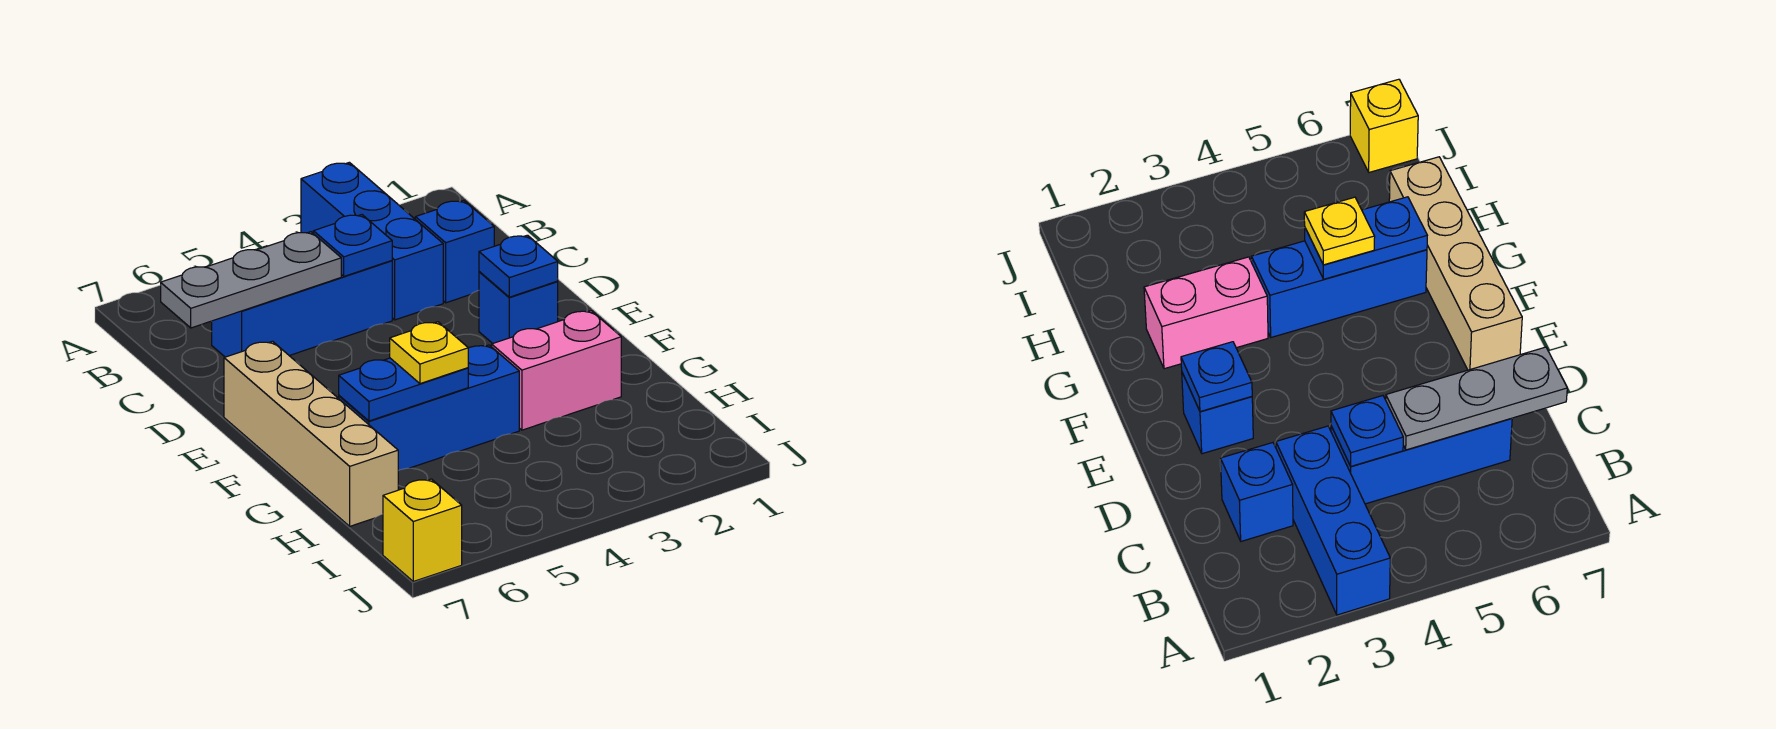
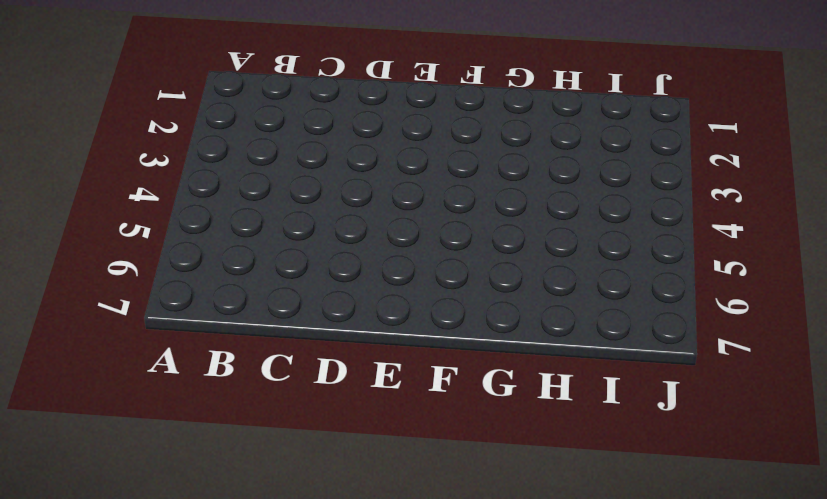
none -> blue brick A3:C3 level 1
none -> blue brick C2 level 1
none -> blue brick C4:C6 level 1

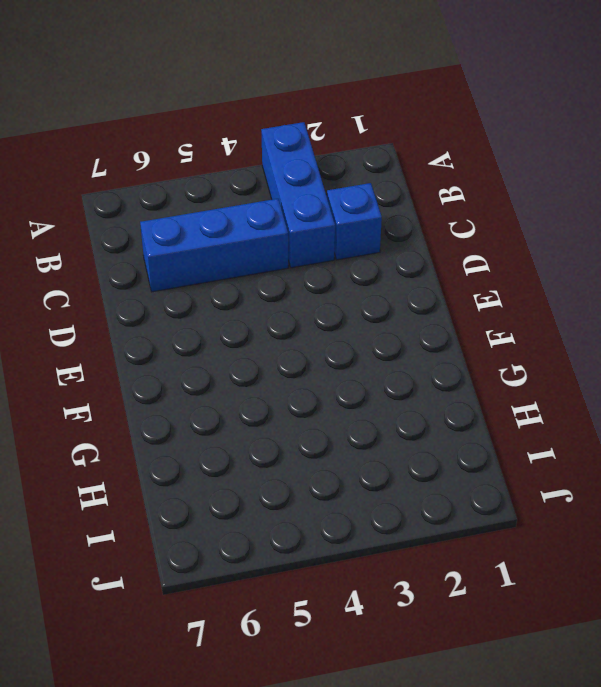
none -> blue brick E2 level 1
none -> tan brick E7:H7 level 1
none -> pink brick G2:G3 level 1

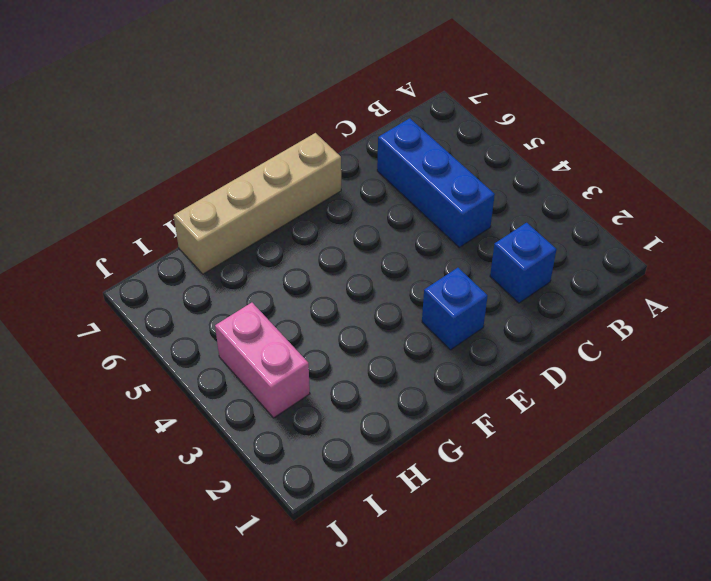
pink brick I3:I4 level 1 -> pink brick G2:G3 level 1
none -> blue brick A3:C3 level 1
none -> blue brick G4:G6 level 1
none -> yellow brick J7 level 1

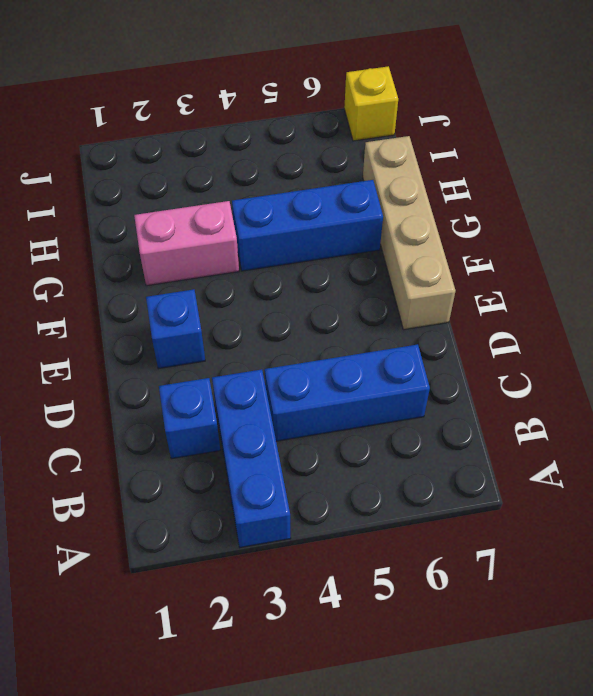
none -> blue plate C4 level 2
none -> grey plate C5:C7 level 2
none -> blue plate E2 level 2

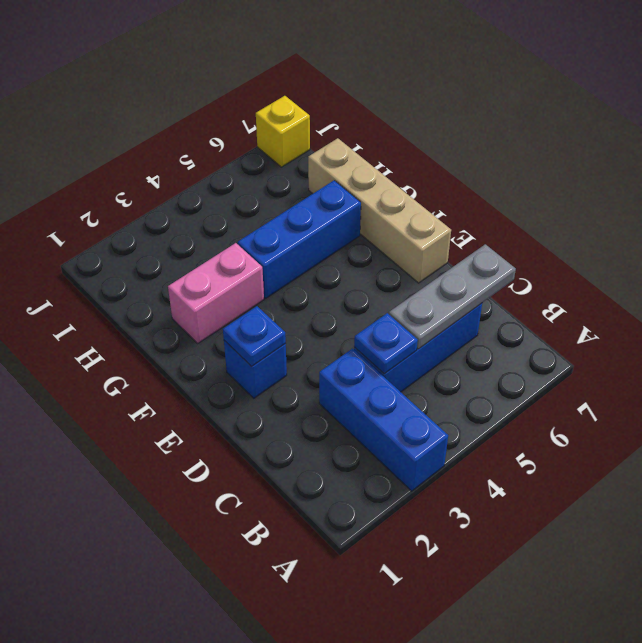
none -> blue brick C2 level 1
none -> blue plate G5:G6 level 2
none -> yellow plate G5 level 3

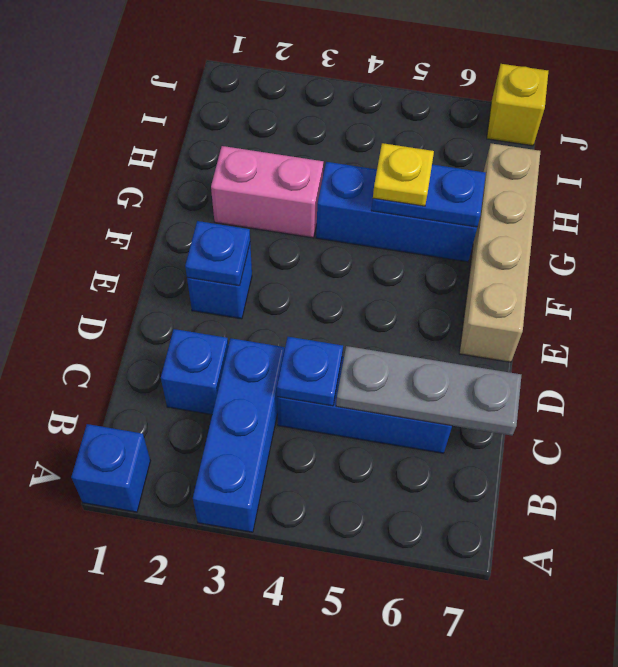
blue brick A1 level 1 -> none

